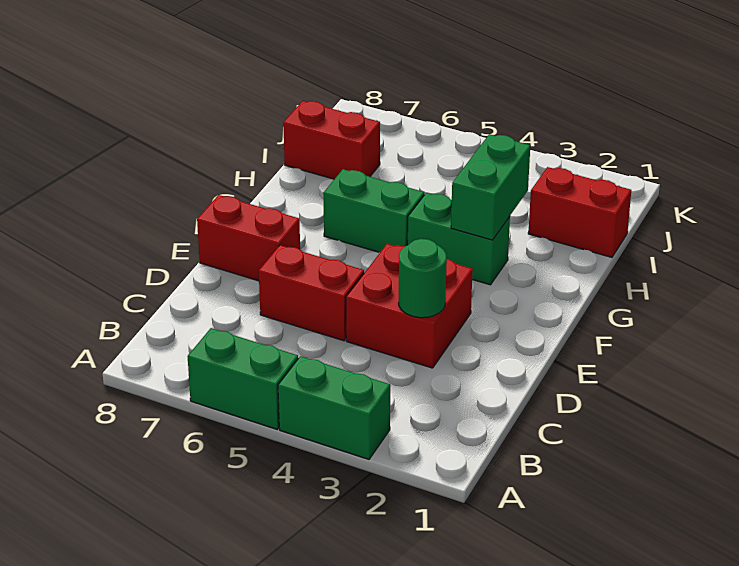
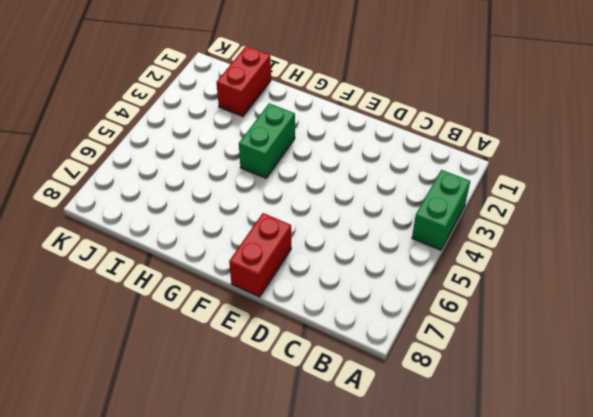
none -> green brick A5:A6 level 1
none -> red brick D3:E4 level 1

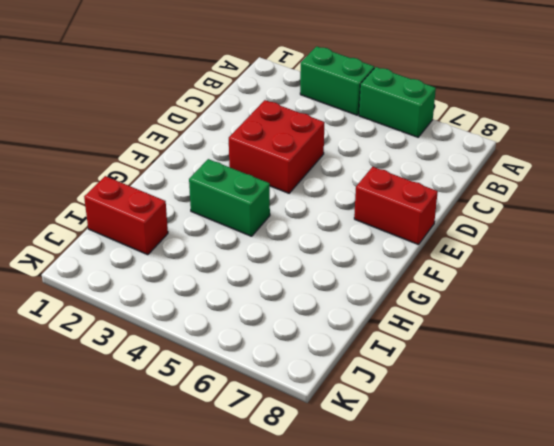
none -> red brick D5:D6 level 1
none -> green brick G5:G6 level 1

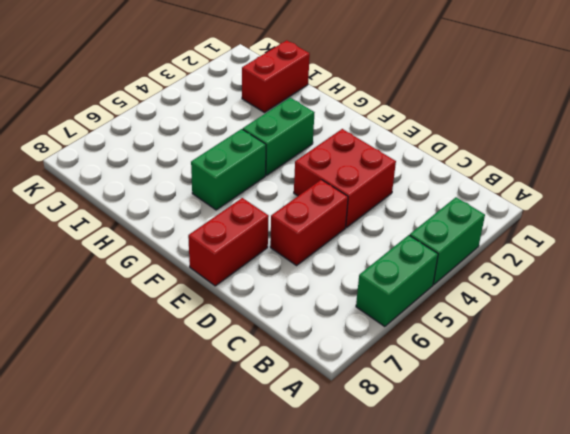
none -> red brick I7:I8 level 1
none -> green round brick D3 level 2

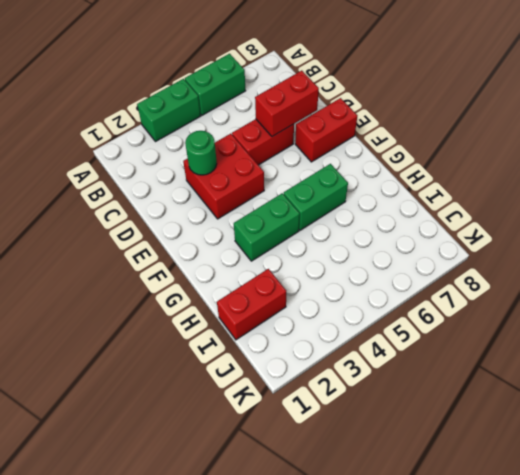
red brick D6:D7 level 2 -> red brick I7:I8 level 1
none -> green brick G3:H3 level 2

